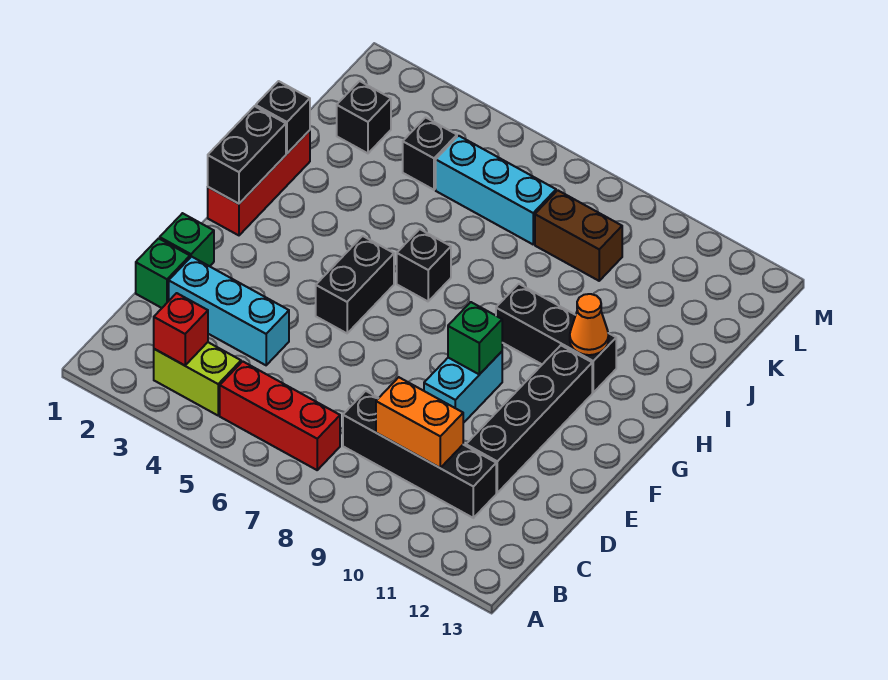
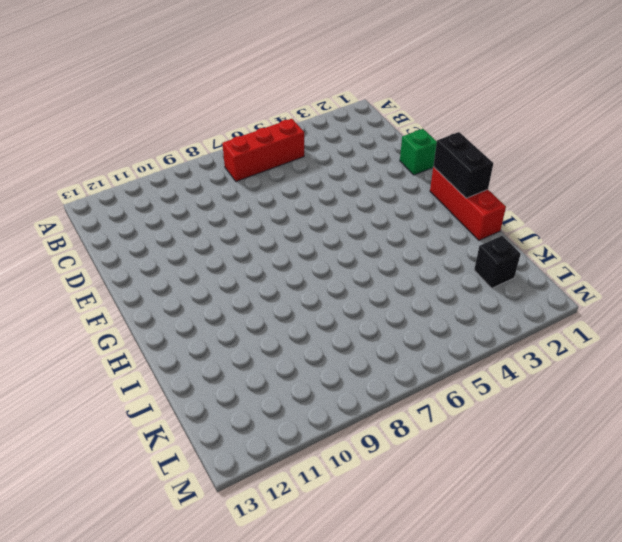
none -> lime brick B3:B4 level 1
none -> black brick C8:C11 level 1
none -> green brick D1 level 1

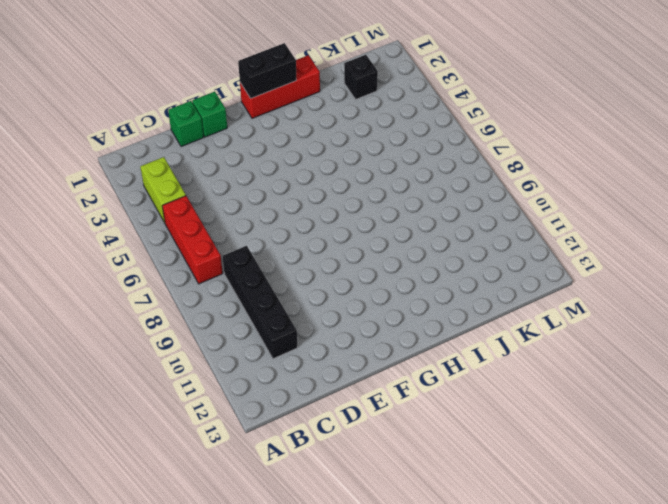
none -> cyan brick D2:D4 level 1
none -> black brick D11:G11 level 1
none -> cyan brick E9:F9 level 1

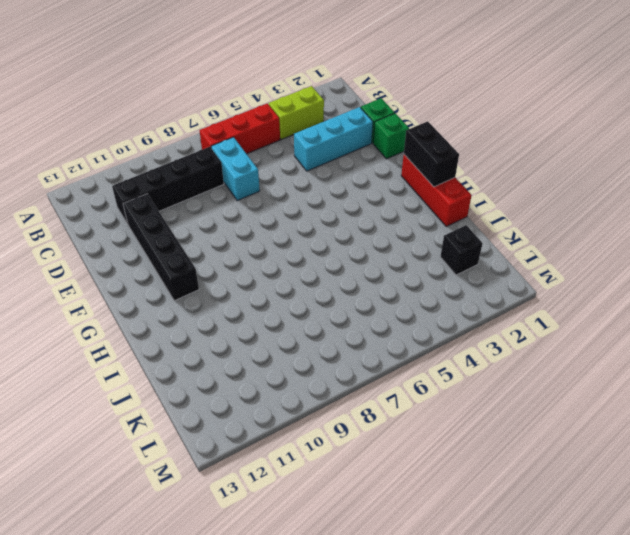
cyan brick C7:D7 level 1 -> cyan brick E9:F9 level 1
none -> black brick F5:G5 level 1
none -> black brick H6 level 1
none -> black brick H9:H11 level 1

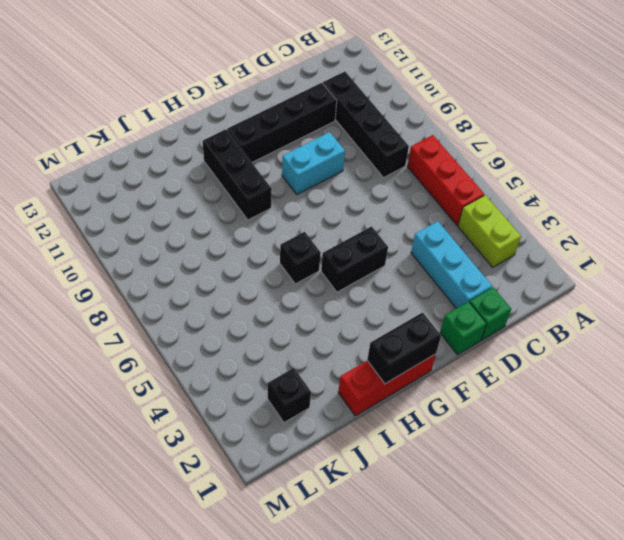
none -> black brick K4 level 1
none -> cyan brick K5:K7 level 1
none -> brown brick K8:K9 level 1

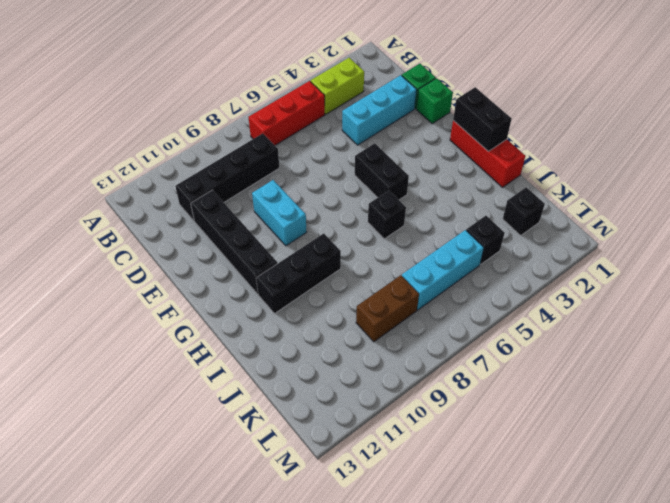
none -> red brick B3 level 2
none -> orange brick C9:C10 level 2
none -> green brick F9 level 2

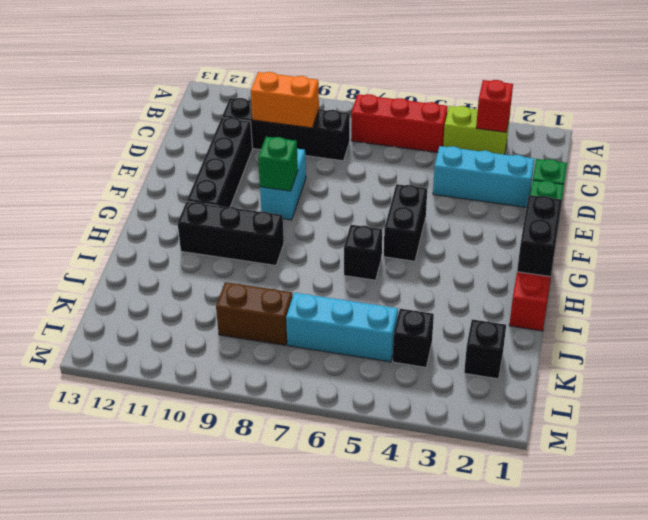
none -> orange cone H11 level 2
none -> black brick I1 level 2

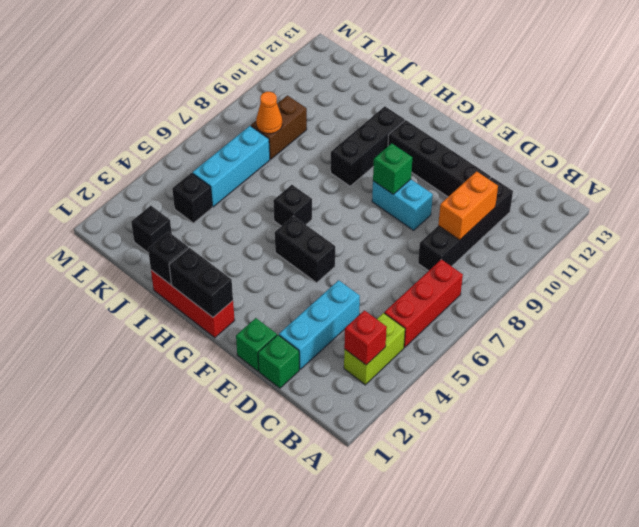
orange cone K8 level 2 -> orange cone H11 level 2

